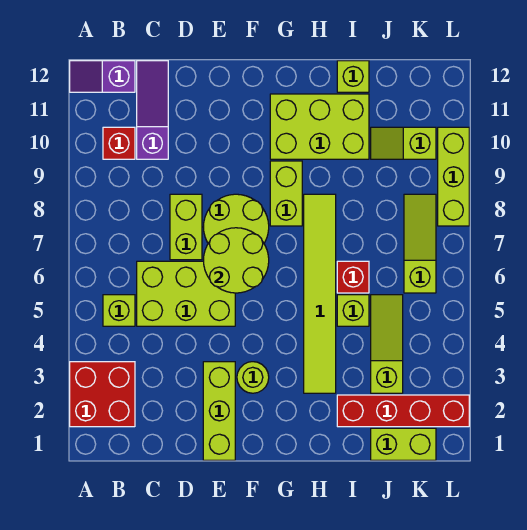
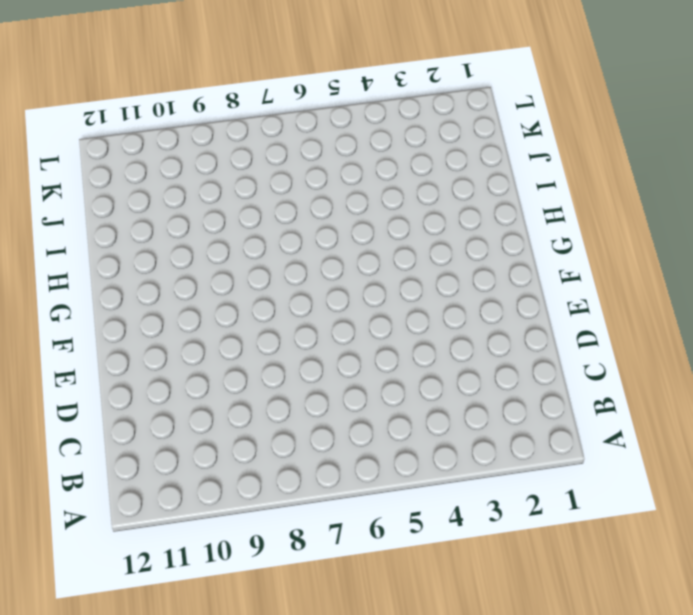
none -> red brick A2:B3 level 1
none -> purple slope A12:B12 level 1 top B
none -> lime brick B5 level 1

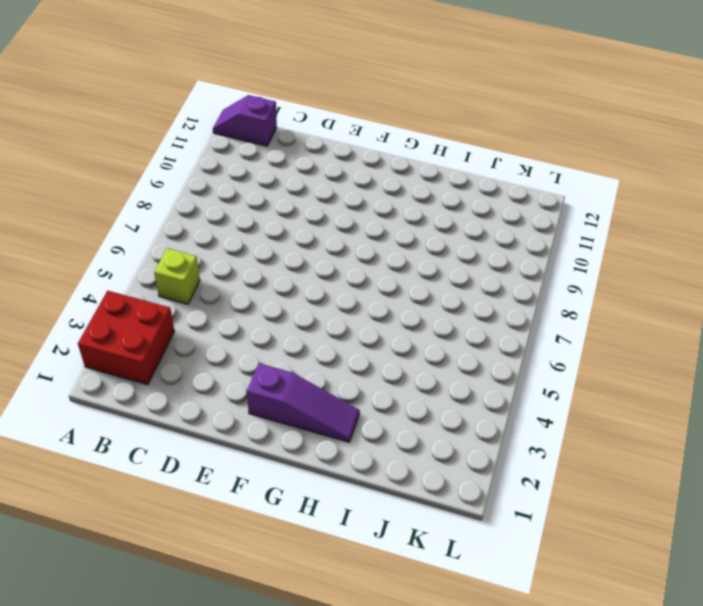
purple slope F2:H2 level 1 top F -> purple slope C10:C12 level 1 top 10
none -> red brick B10 level 1
none -> lime brick C5:E6 level 1
none -> lime brick D7:D8 level 1

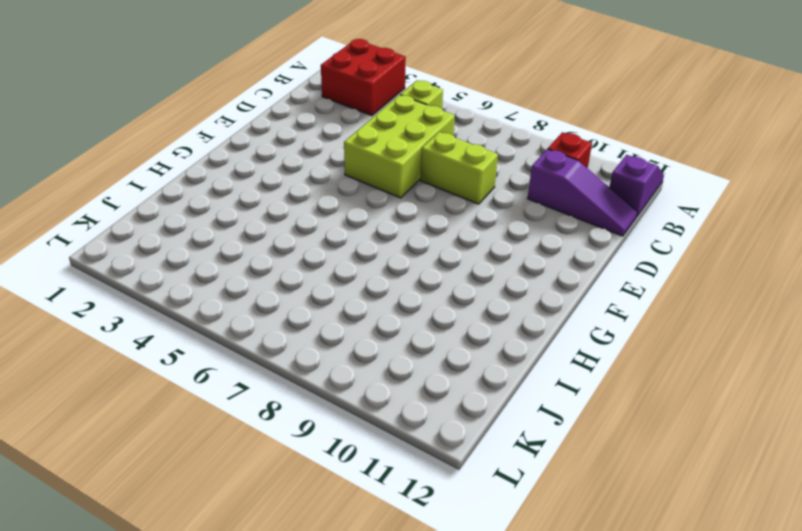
none -> lime brick E1:E3 level 1
none -> lime round brick E7:F8 level 1
none -> lime round brick F3 level 1

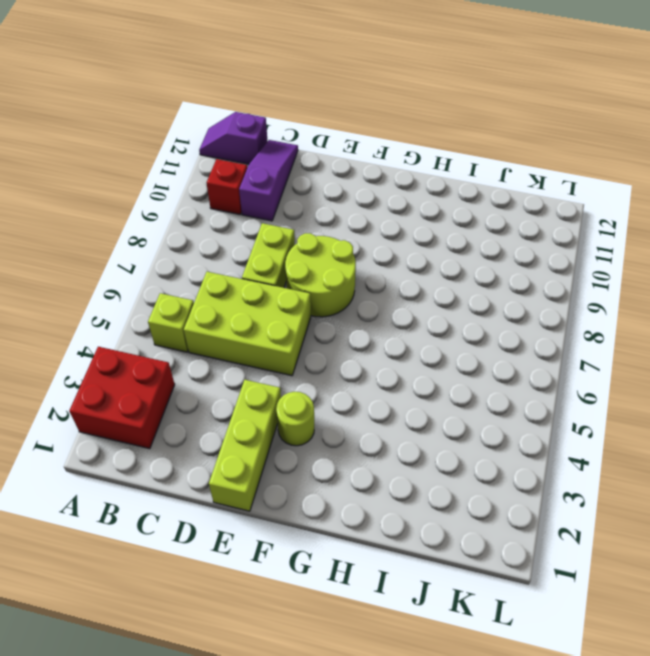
none -> lime brick G8:G9 level 1
none -> lime brick G10:I11 level 1
none -> lime tile H3:H8 level 1

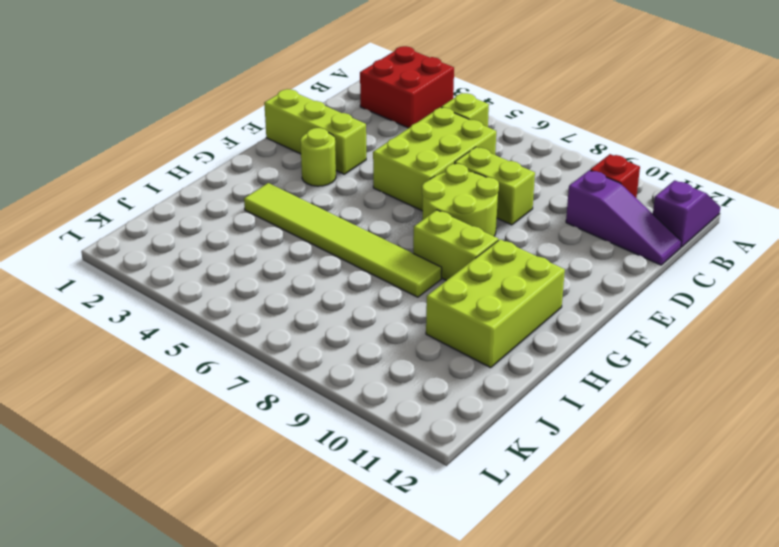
none -> red brick I2:L2 level 1
none -> lime brick I5 level 1
none -> red brick I6 level 1

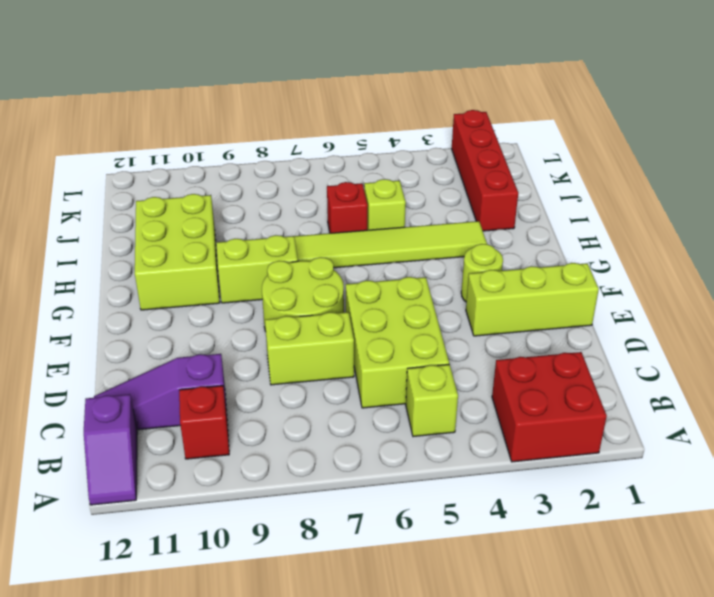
none -> lime brick I12 level 1
none -> lime brick J1:K1 level 1
none -> lime slope J3:J5 level 1 top 3

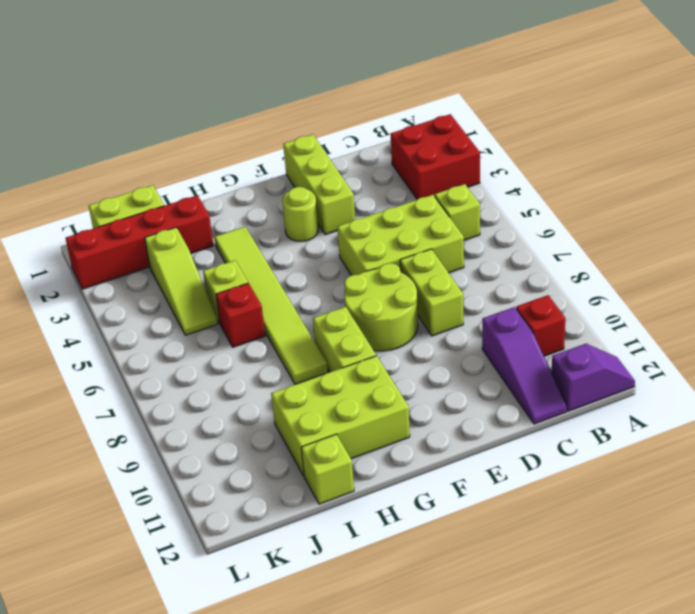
none -> lime slope J10:K10 level 1 top K
none -> lime slope K6:K8 level 1 top 6
none -> lime brick L8:L10 level 1

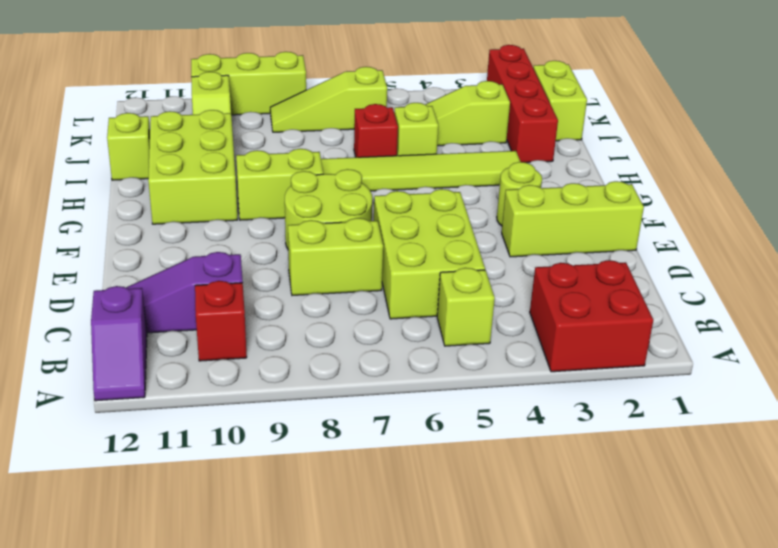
none -> lime round brick E6:F7 level 2

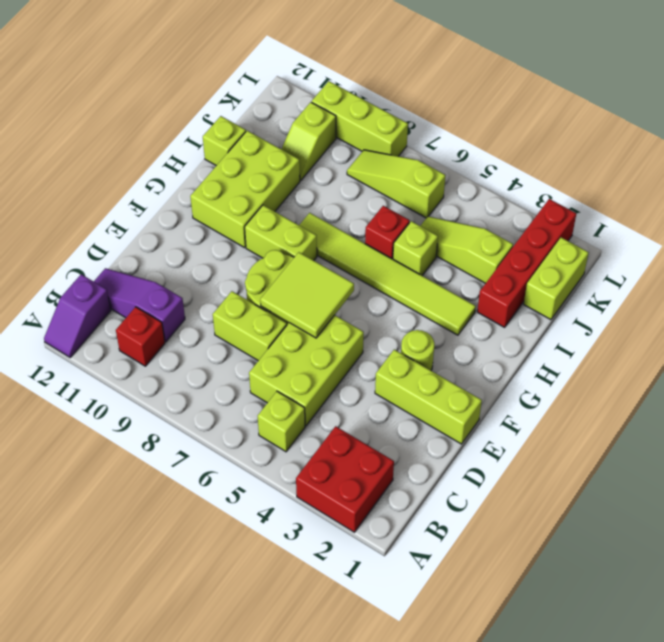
lime tile E6:F7 level 2 -> lime round brick E6:F7 level 2

